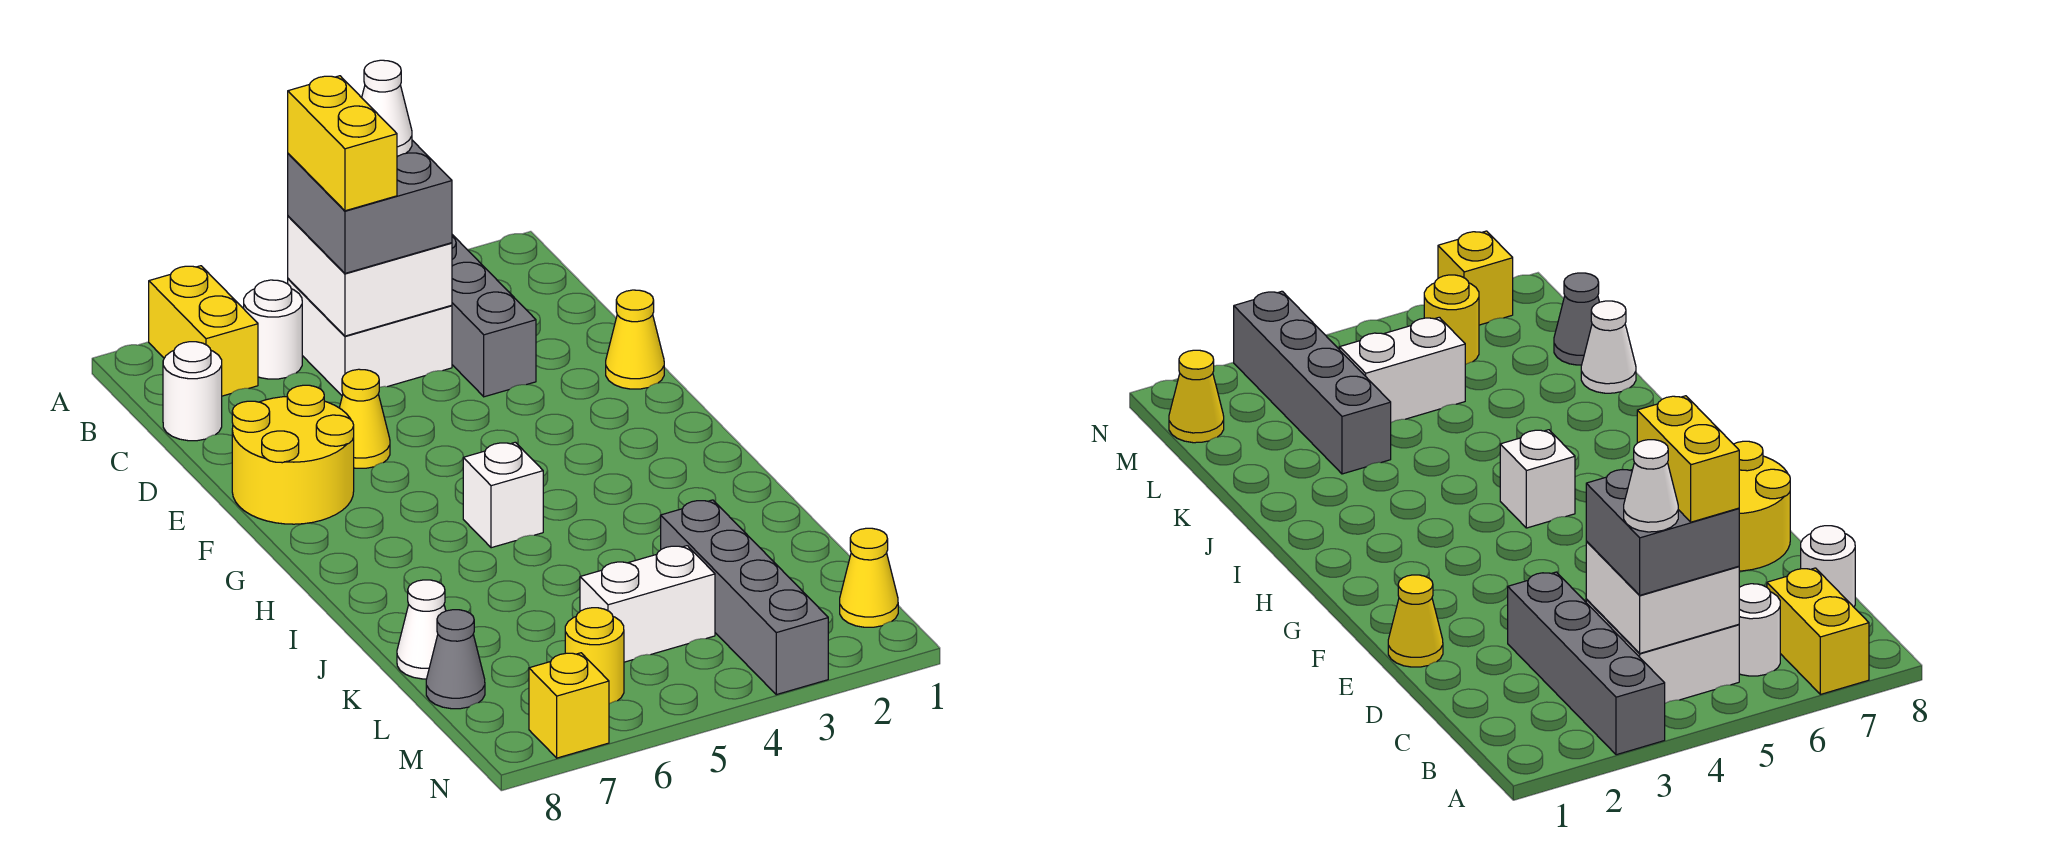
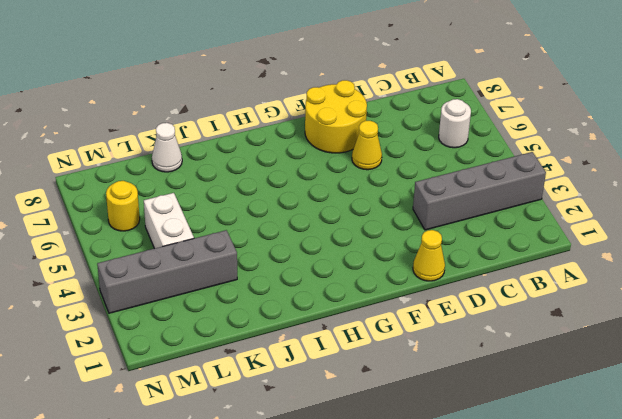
none -> yellow brick A7:B7 level 1
none -> white brick B4:C5 level 1
none -> white round brick C8 level 1

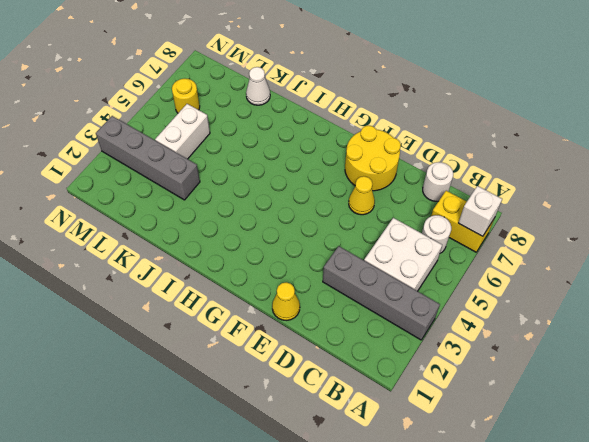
white brick A7 level 2 -> white brick H5 level 1
none -> grey cone L8 level 1
none -> yellow cone M1 level 1
none -> yellow brick N7 level 1

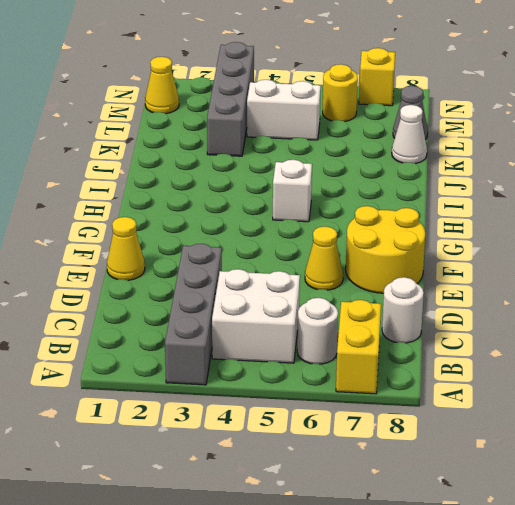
none -> white brick B4:C5 level 2
none -> grey brick B4:C5 level 3
none -> white cone B4 level 4

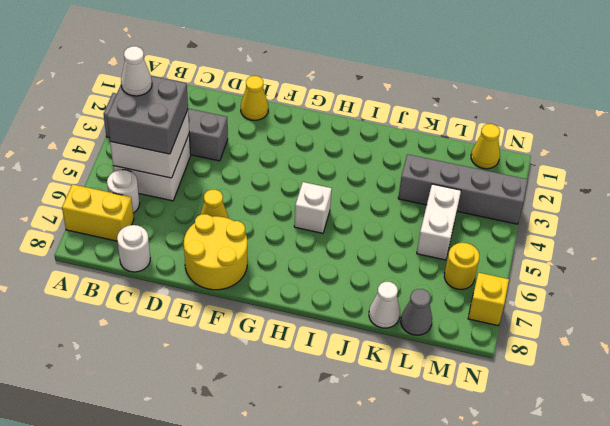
none -> yellow brick B5:C5 level 4

